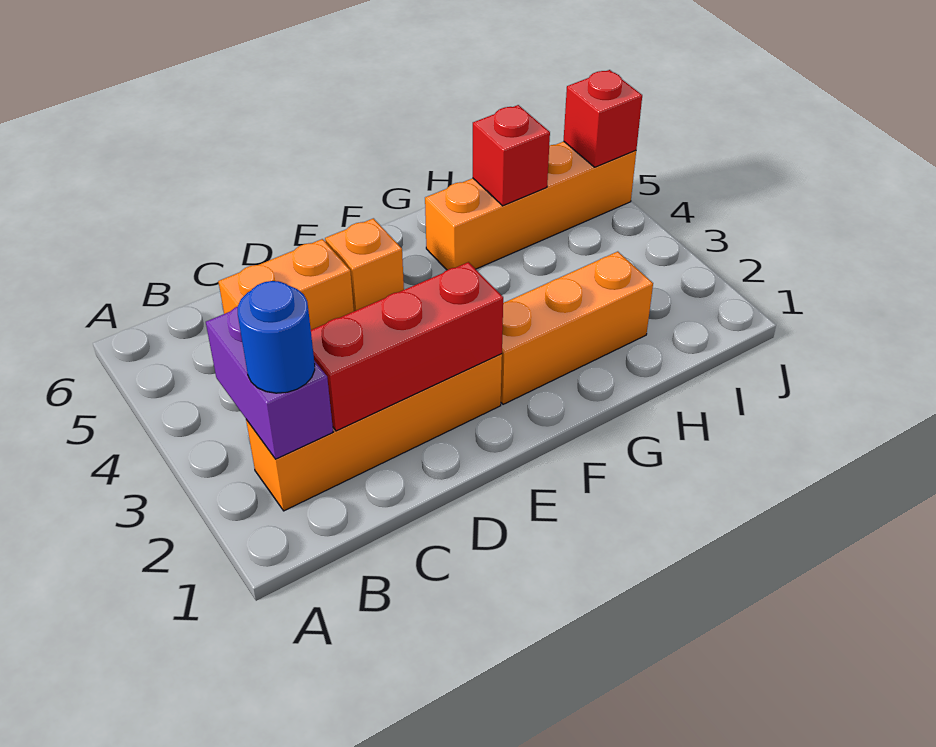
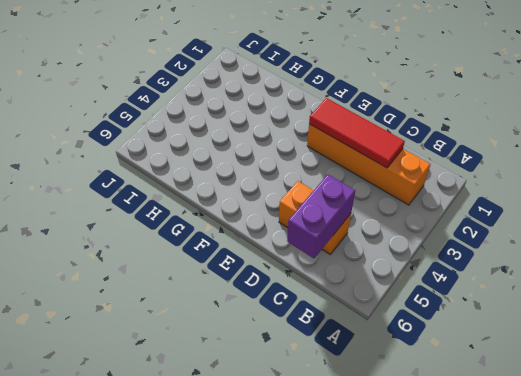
red tile C2:E2 level 2 -> red brick C2:E2 level 2
purple brick C5:C6 level 2 -> purple brick B2:B3 level 2
none -> orange brick E5 level 1
none -> orange brick F2:H2 level 1

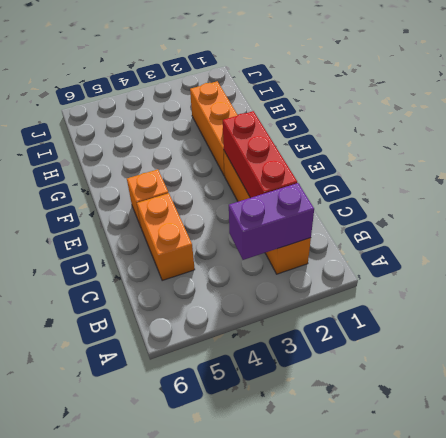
none -> orange brick G5:J5 level 1
none -> red brick H5 level 2

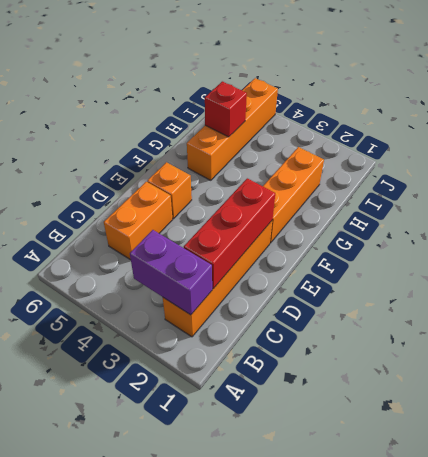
none -> red brick J5 level 2
none -> blue round brick B2 level 3

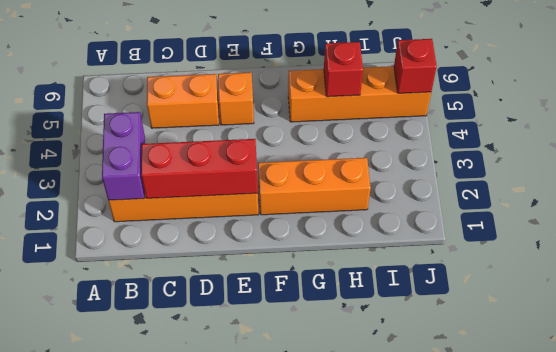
none -> blue round brick B2 level 3

